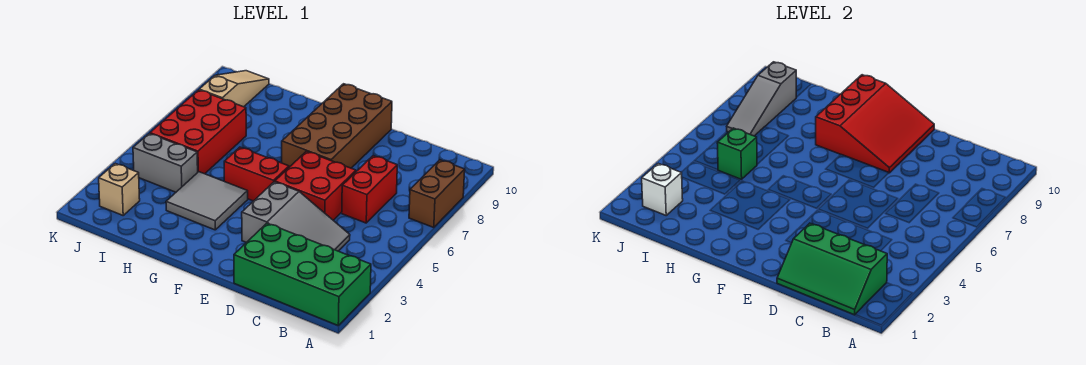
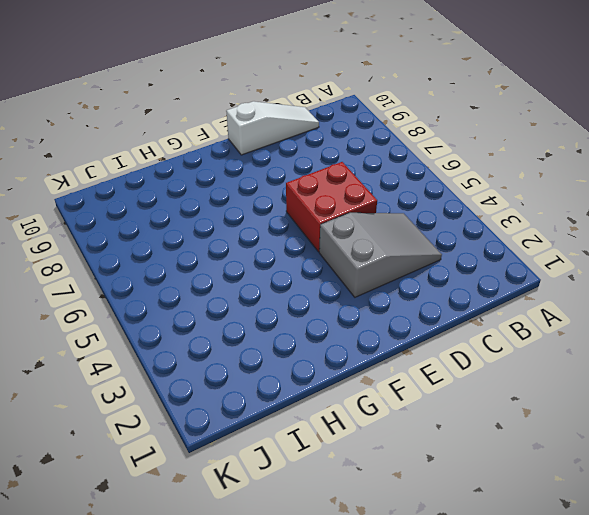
white slope C10:E10 level 1 top E -> brown brick E7:F10 level 1
none -> green brick A1:D2 level 1
none -> brown brick A7:A8 level 1
none -> red brick C6:C7 level 1

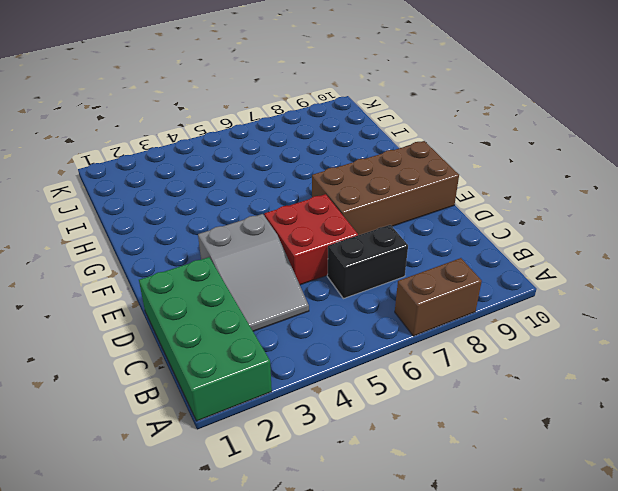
black brick C6:C7 level 1 -> red brick C6:C7 level 1
none -> red brick F5:G5 level 1
none -> grey tile G3:H4 level 1
none -> grey brick I4:J4 level 1

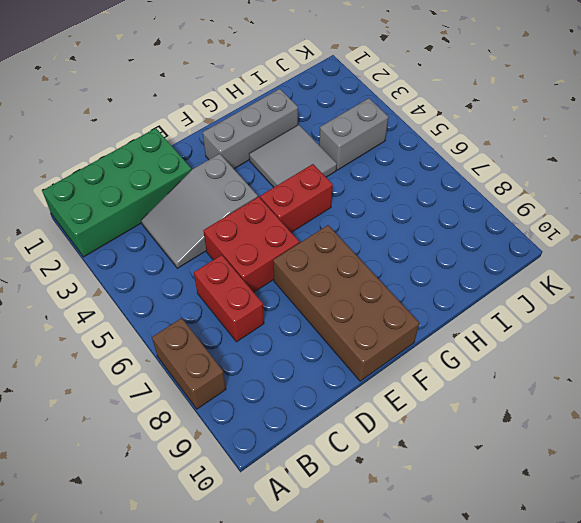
grey brick F2:H2 level 1 -> none
none -> red brick I5:J7 level 1
none -> tan brick J2 level 1
none -> tan slope J8:J10 level 1 top 8

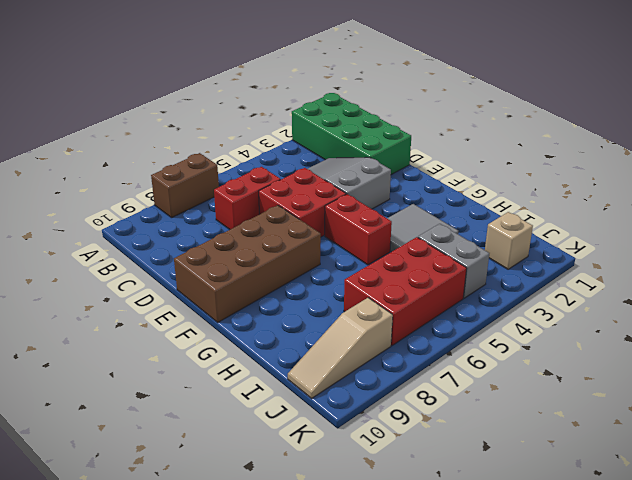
none -> green slope B1:D2 level 2 top 2
none -> red slope E8:G10 level 2 top G
none -> green brick I5 level 2

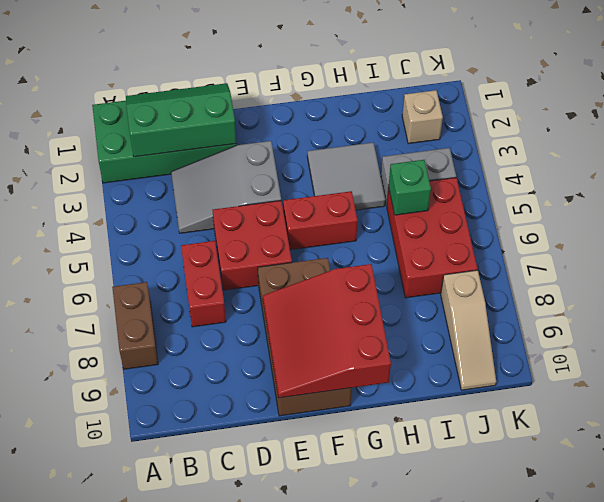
none -> white brick J2 level 2
none -> grey slope J7:J9 level 2 top 9

